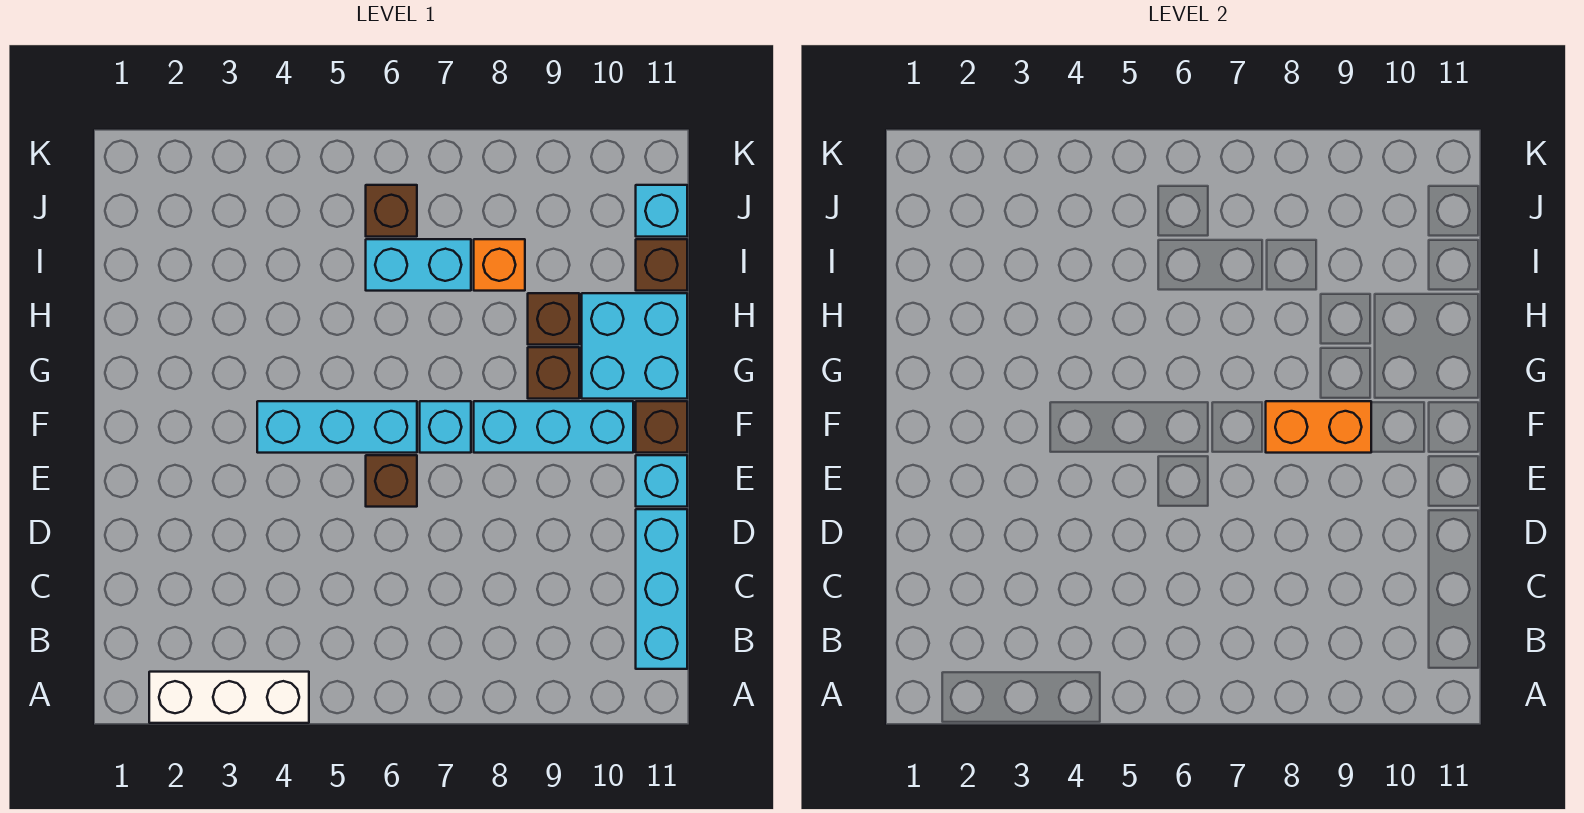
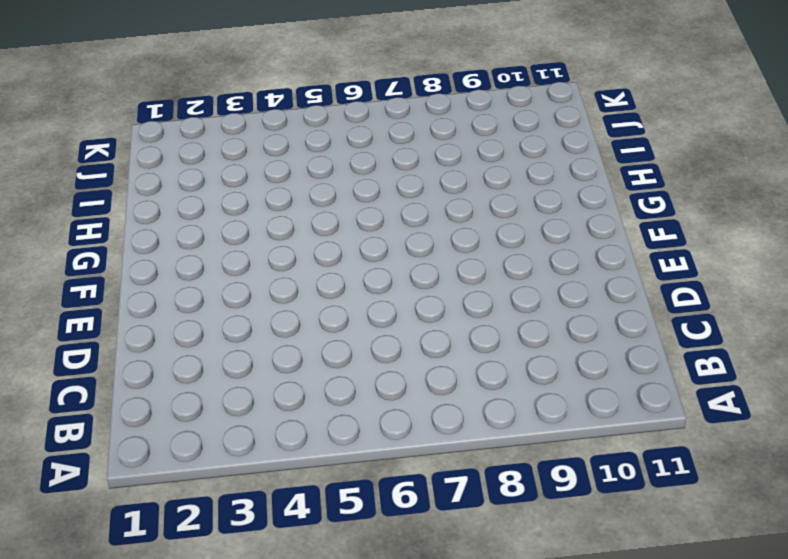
none -> white brick A2:A4 level 1
none -> cyan brick B11:D11 level 1
none -> brown brick E6 level 1

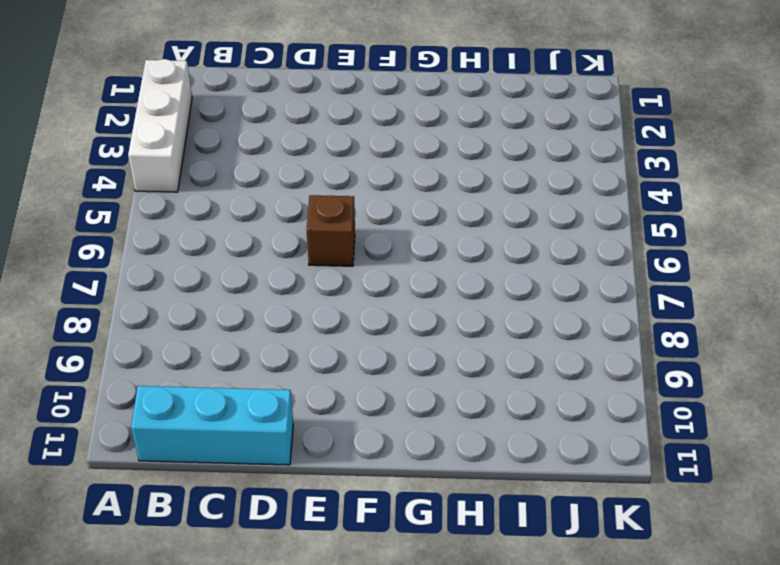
none -> cyan brick E11 level 1
none -> cyan brick F4:F6 level 1
none -> cyan brick F7 level 1

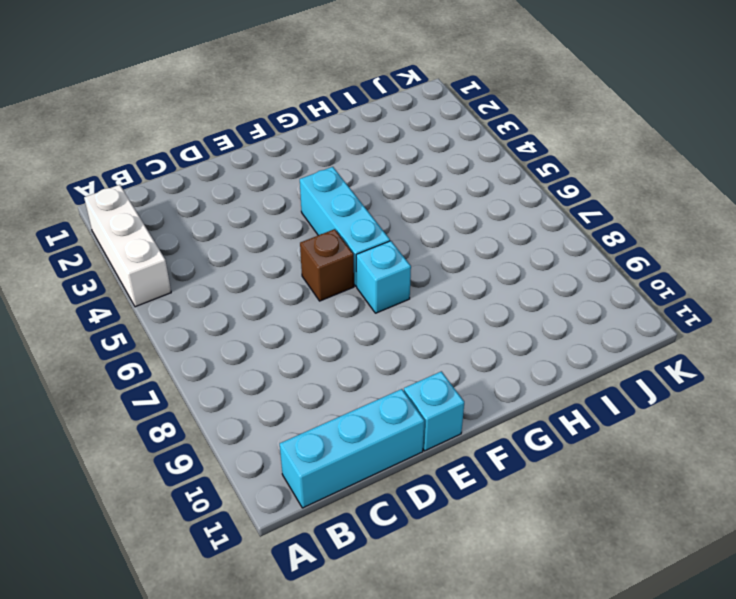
none -> cyan brick F8:F10 level 1
none -> brown brick F11 level 1
none -> brown brick G9 level 1

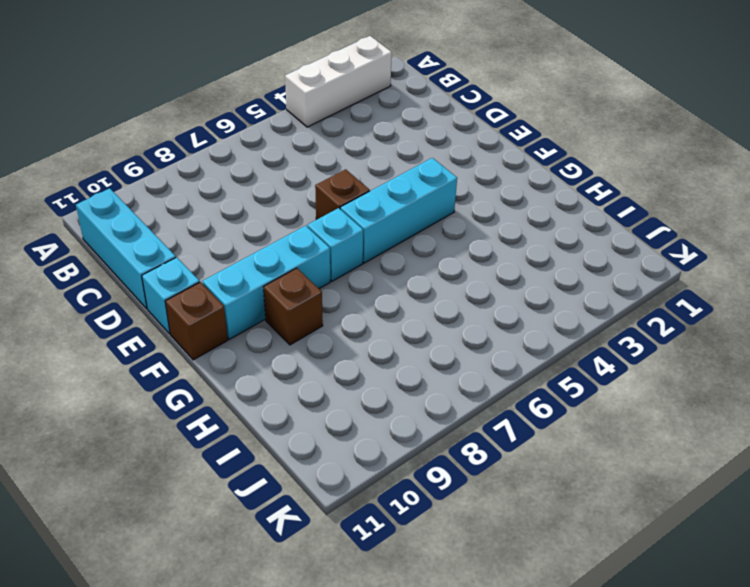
none -> cyan brick G10:H11 level 1
none -> brown brick H9 level 1
none -> cyan brick I6:I7 level 1

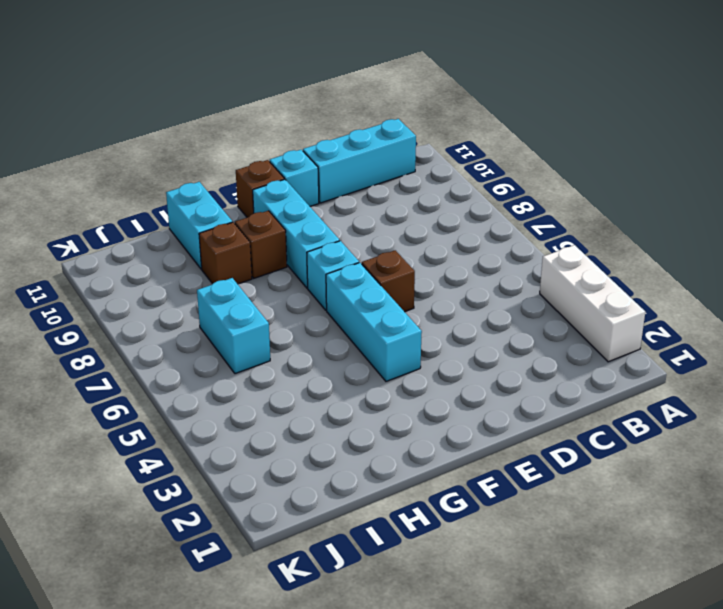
cyan brick H10:H11 level 1 -> cyan brick G10:H11 level 1
none -> orange brick I8 level 1
none -> brown brick I11 level 1
none -> brown brick J6 level 1

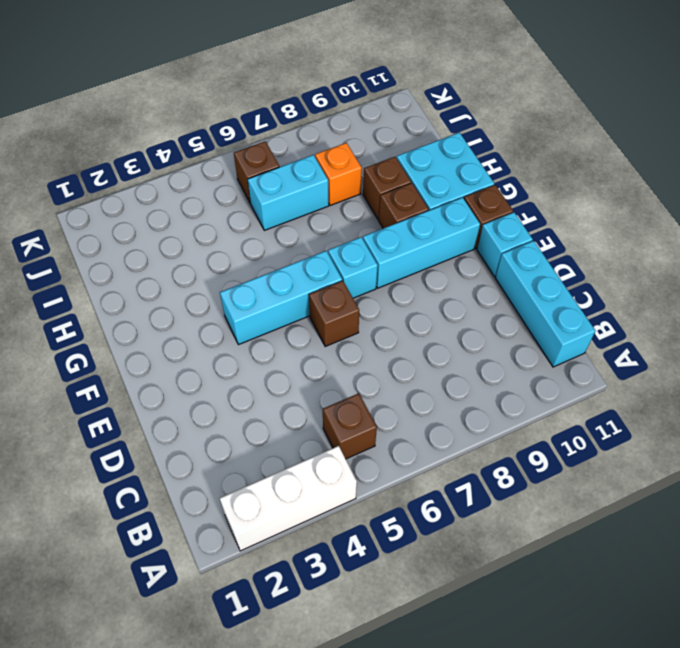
brown brick B5 level 1 -> brown brick I11 level 1
none -> cyan brick J11 level 1
none -> orange brick F8:F9 level 2

